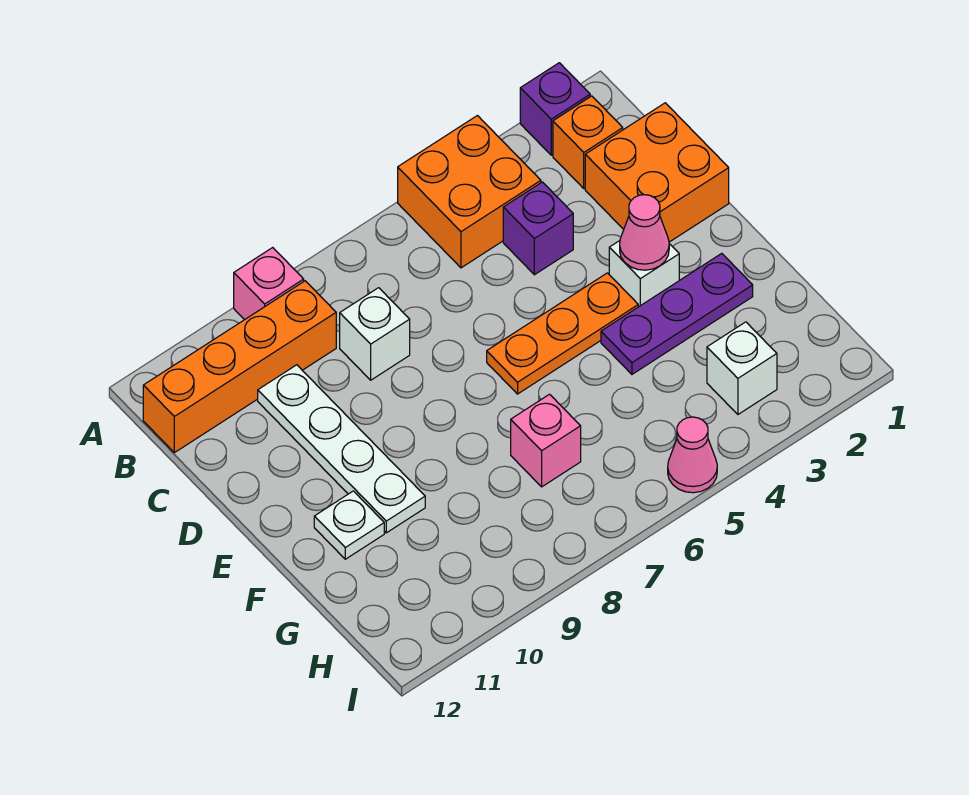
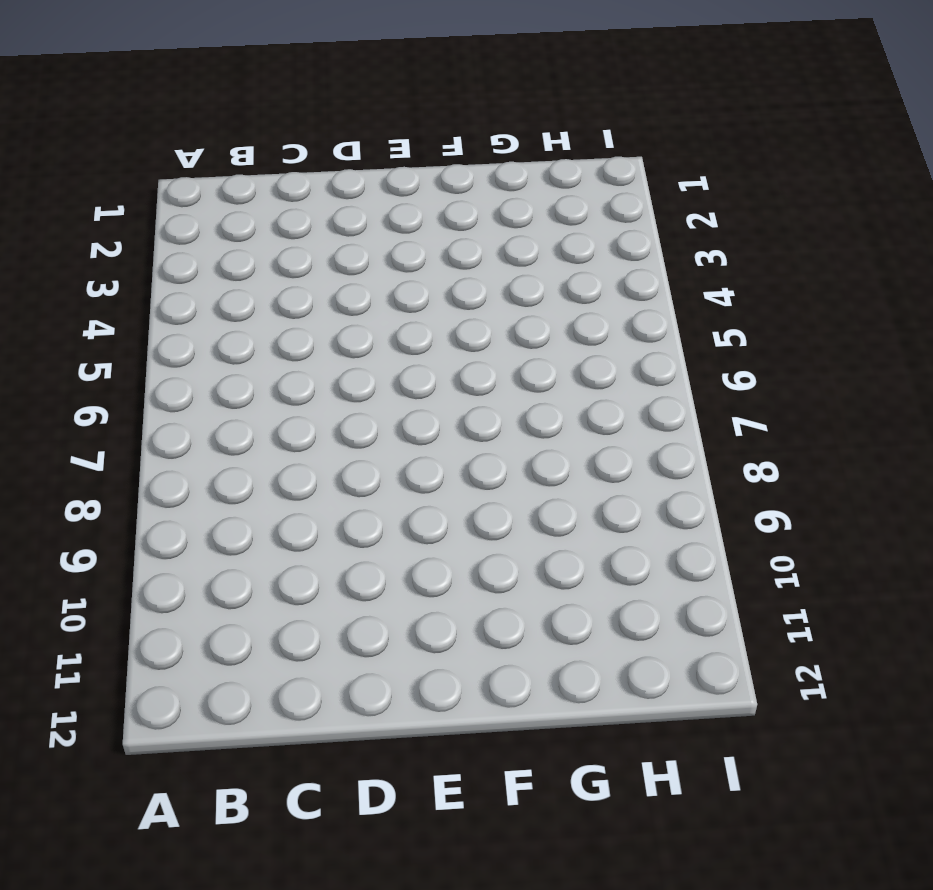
none -> purple brick A2 level 1
none -> orange brick A4:B5 level 1
none -> pink brick A9 level 1

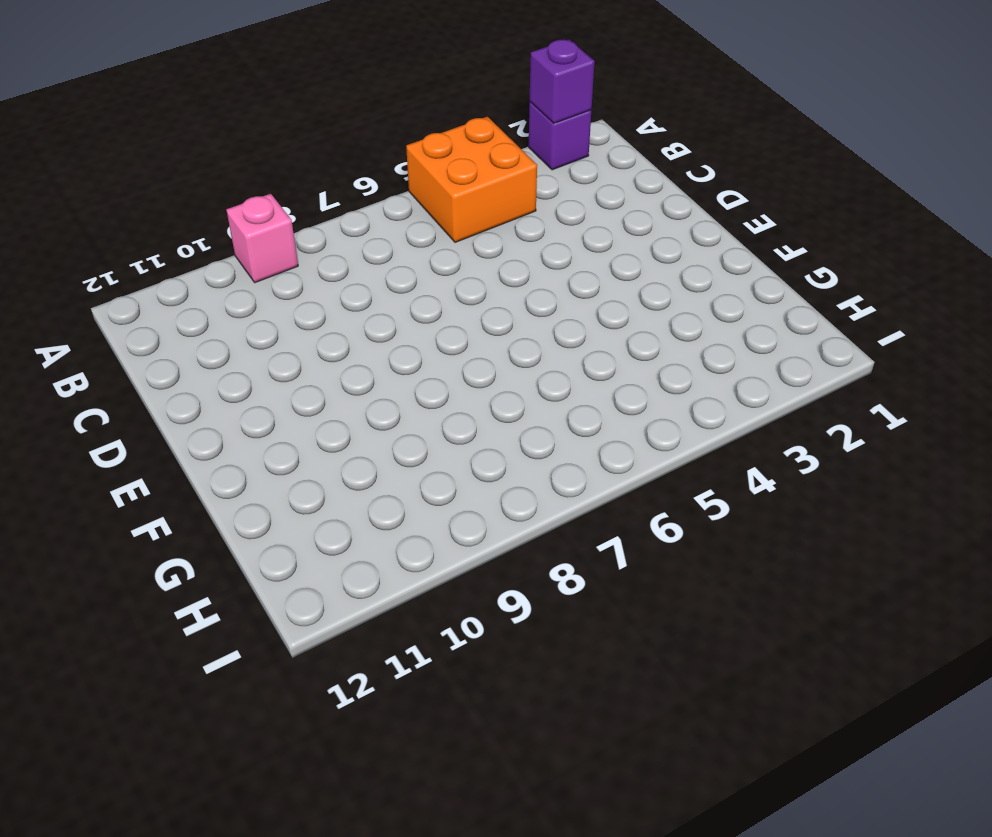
purple brick A2 level 2 -> purple brick C4 level 1
none -> orange brick B2 level 1
none -> orange brick B9:B12 level 1
none -> orange brick C1:D2 level 1

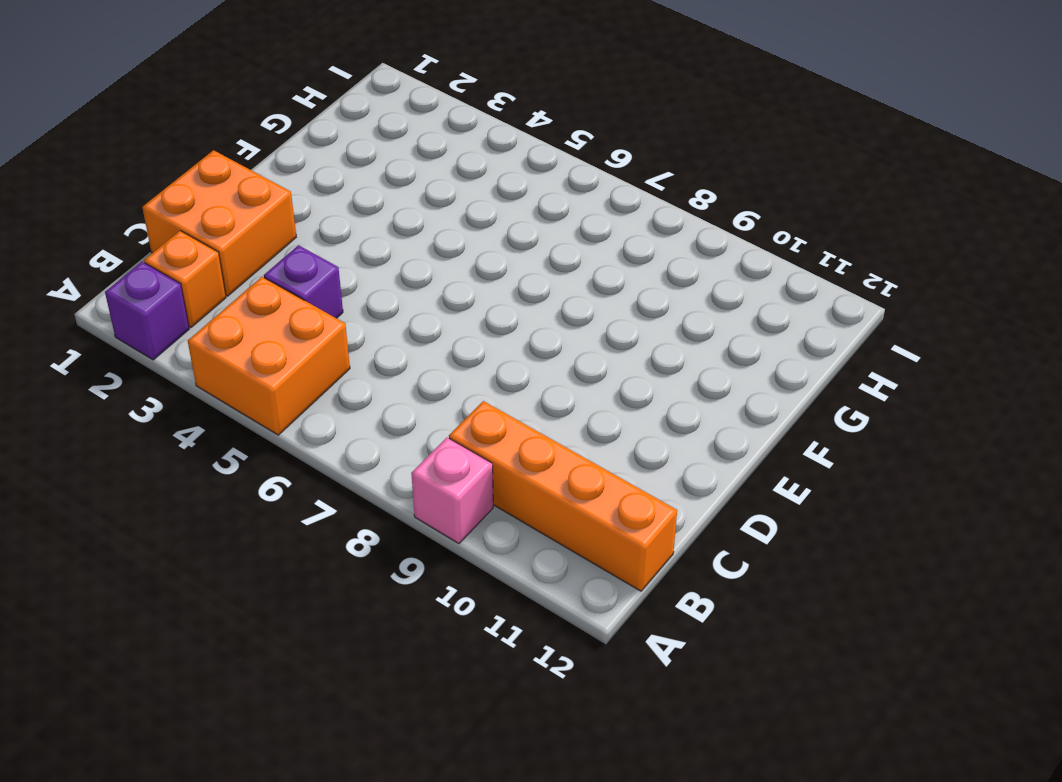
none -> white brick C8 level 1
none -> white plate C10:F10 level 1
none -> white brick E3 level 1

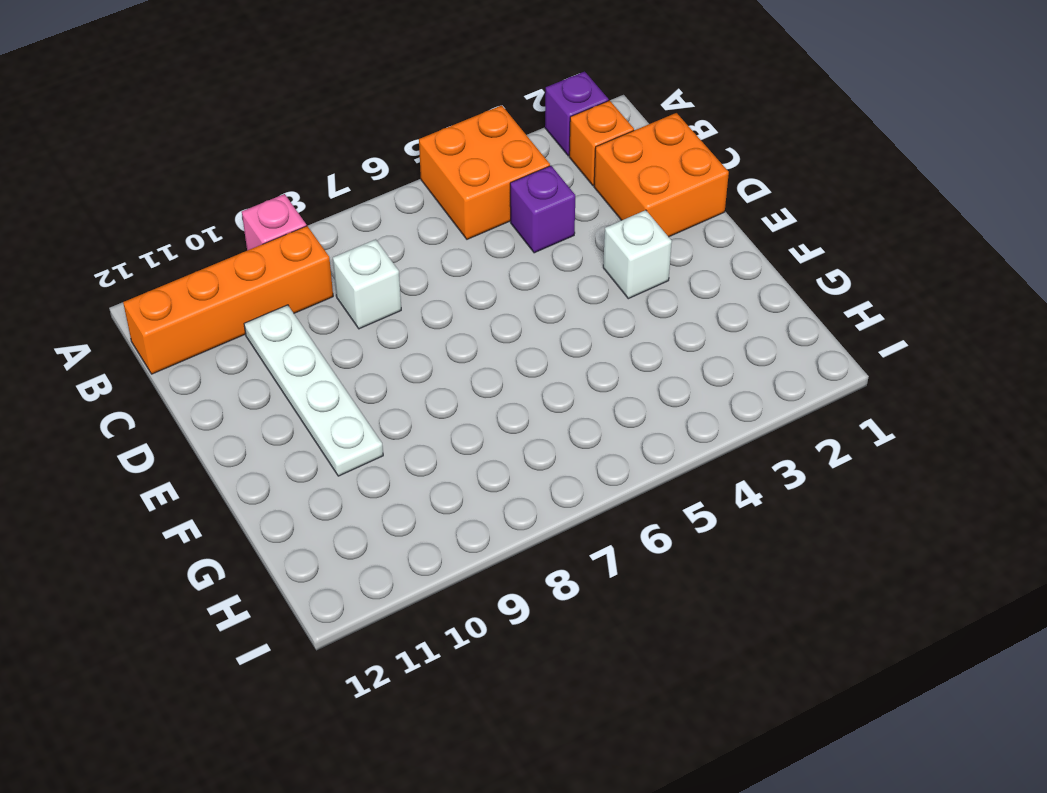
none -> orange plate E4:E6 level 1
none -> purple plate F2:F4 level 1
none -> white plate F11 level 1

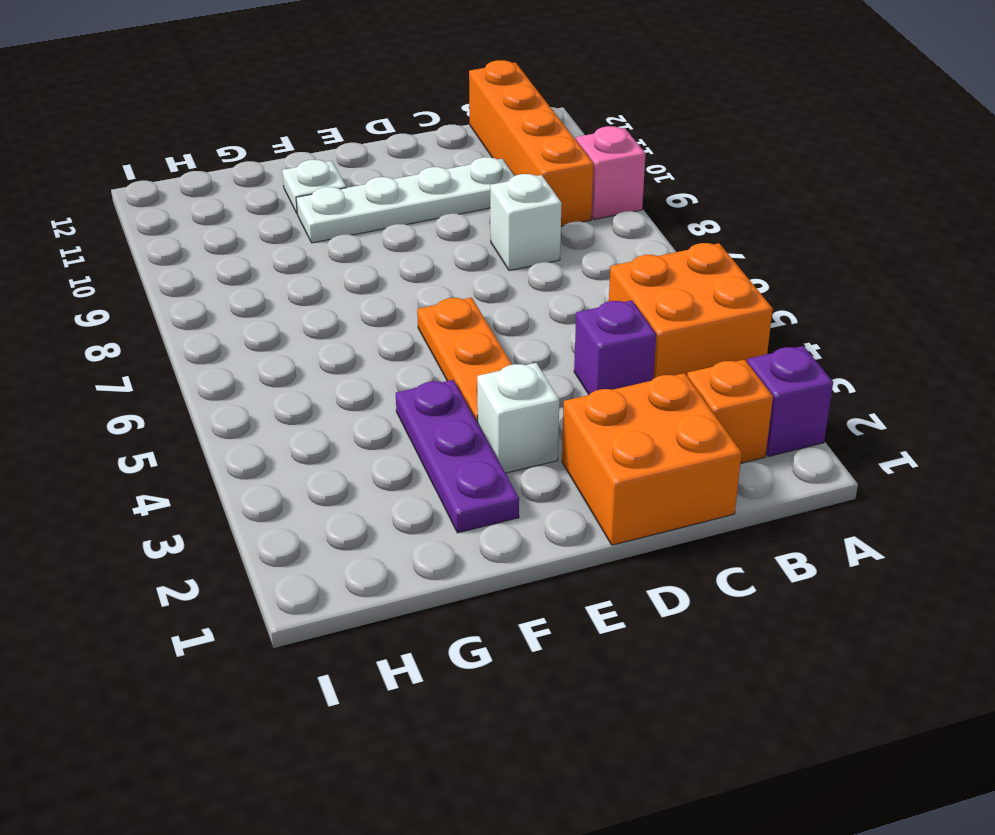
none -> pink brick G7 level 1
none -> white brick H3 level 1
none -> pink cone I5 level 1

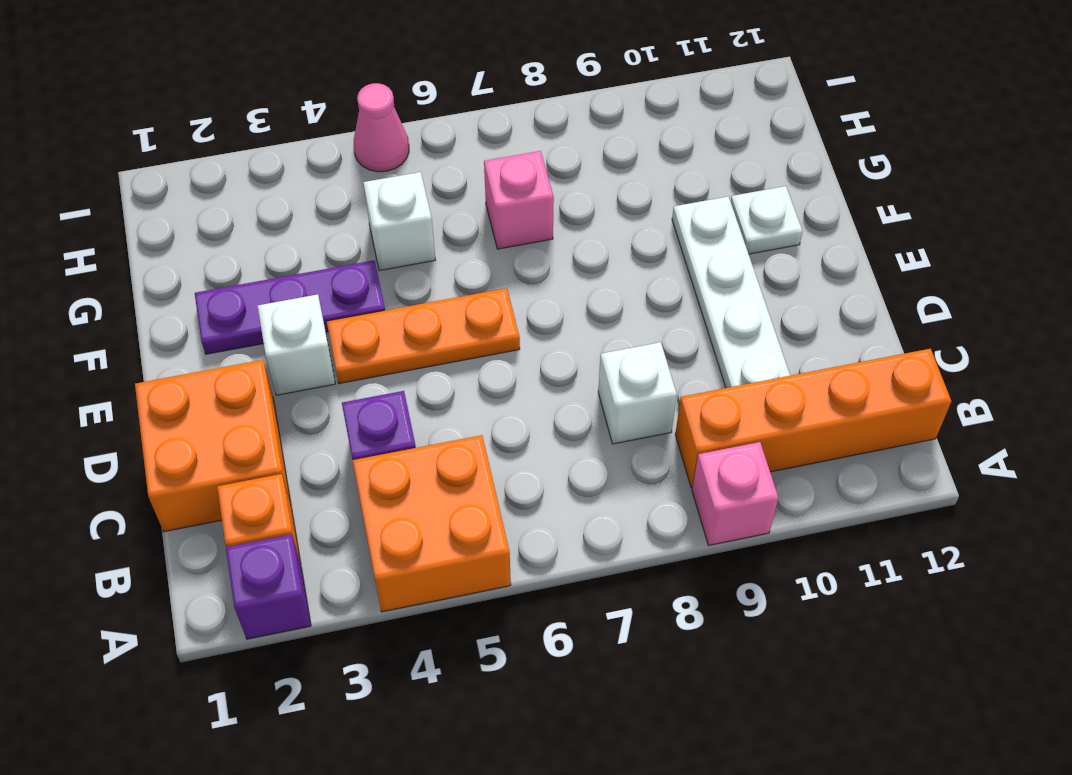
white brick G5 level 1 -> white brick H3 level 1
none -> pink cone E3 level 2

